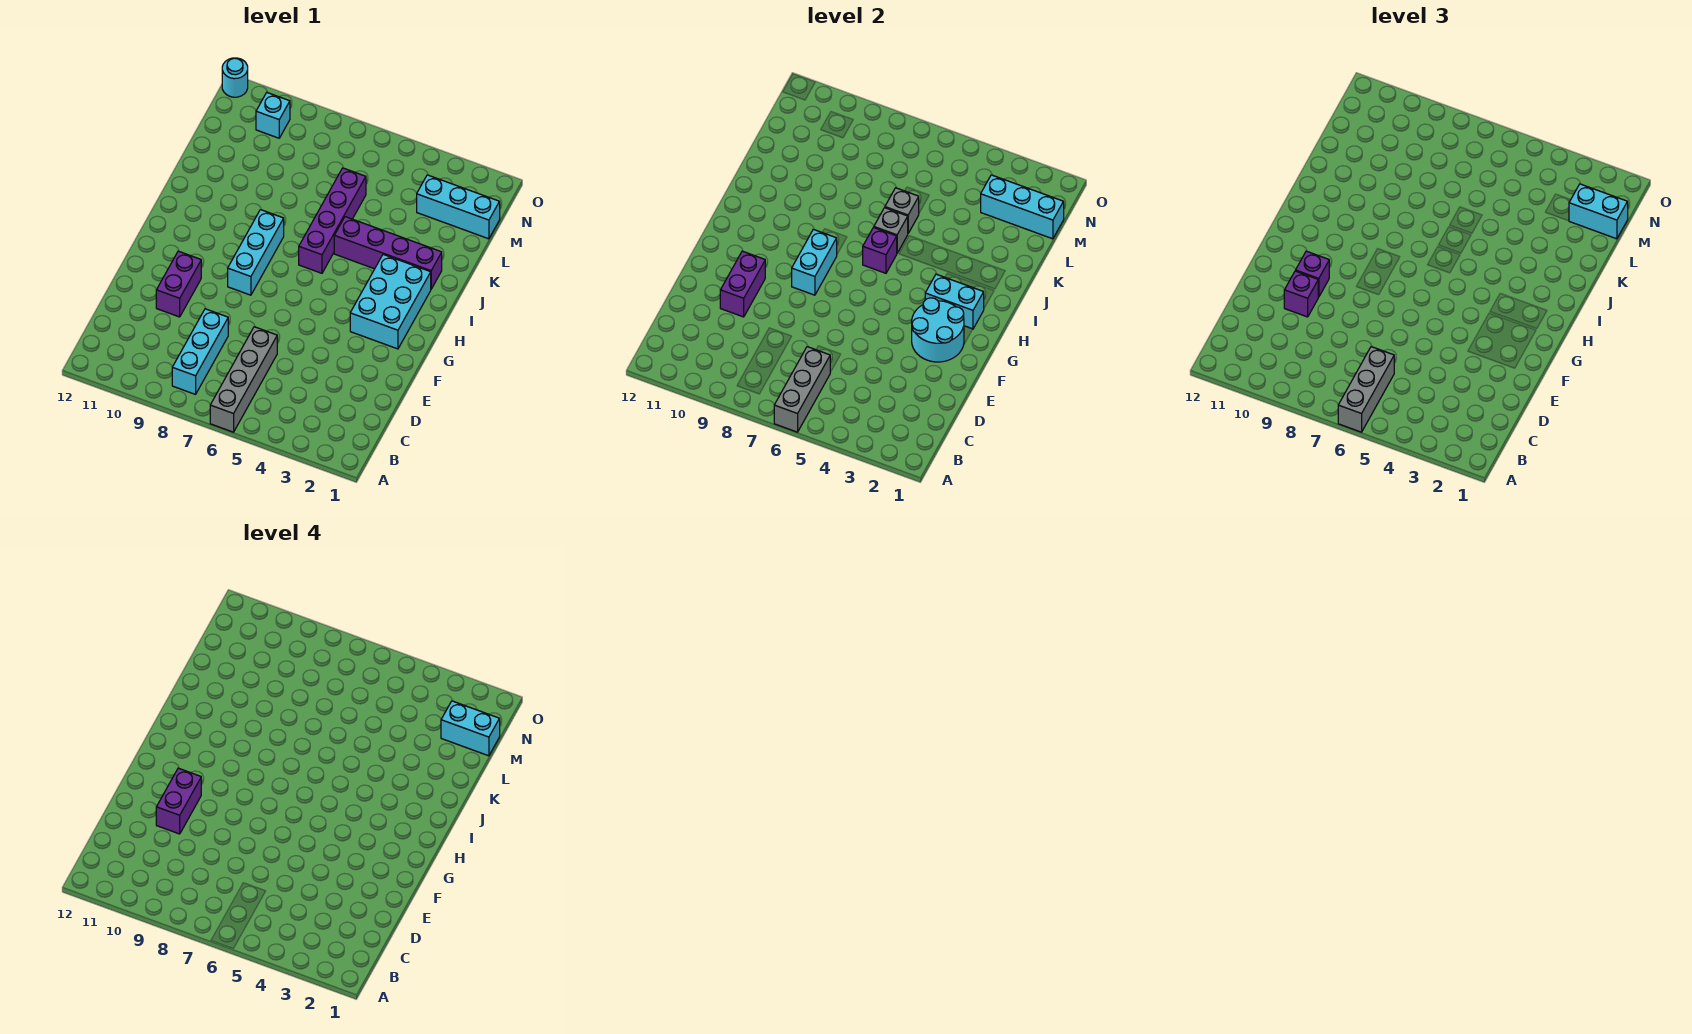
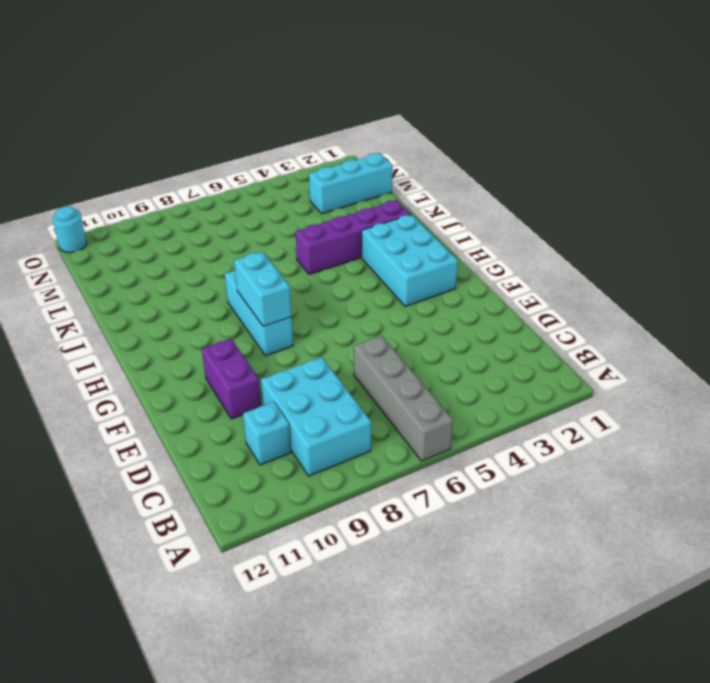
cyan brick B8:D9 level 1 -> cyan brick B8:D8 level 1
cyan brick C10 level 1 -> cyan brick N10 level 1
none -> purple brick I6:L6 level 1
none -> grey brick A6:C6 level 2
none -> purple brick E10:F10 level 2

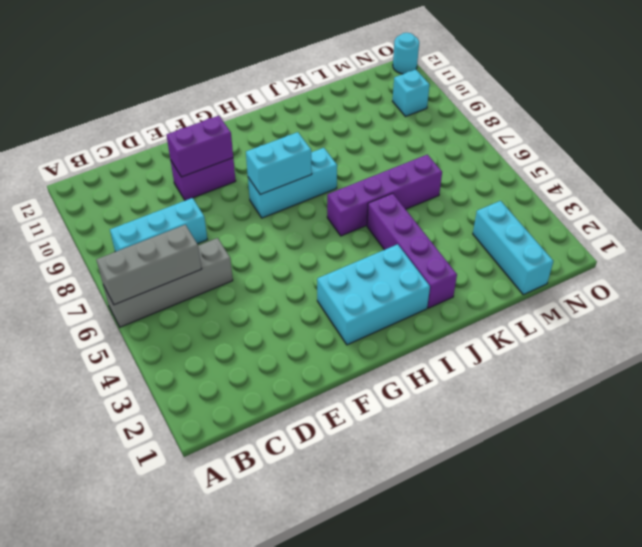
none -> cyan round brick F2:G3 level 2
none -> cyan brick H2:H3 level 2
none -> purple brick I6 level 2

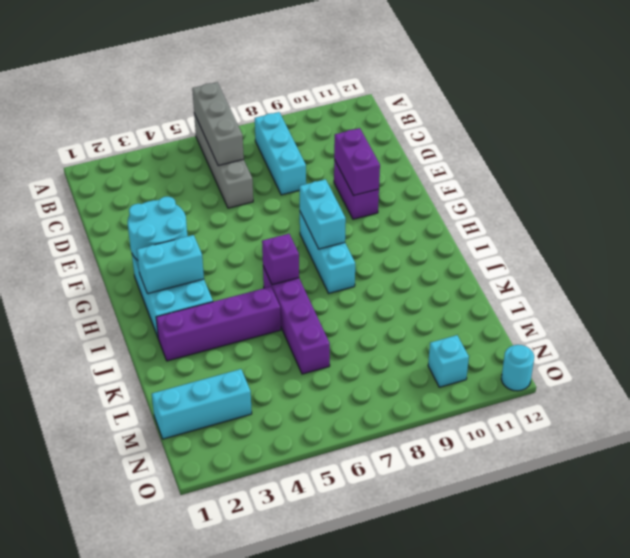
none -> grey brick J6 level 2
none -> grey brick K6 level 2
none -> cyan brick M1:M3 level 2

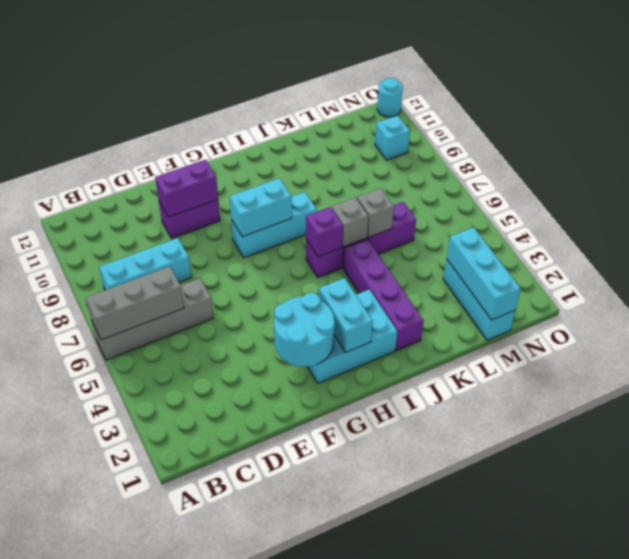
none -> grey brick A6:C6 level 3
none -> purple brick E10 level 3
none -> purple brick F10 level 3

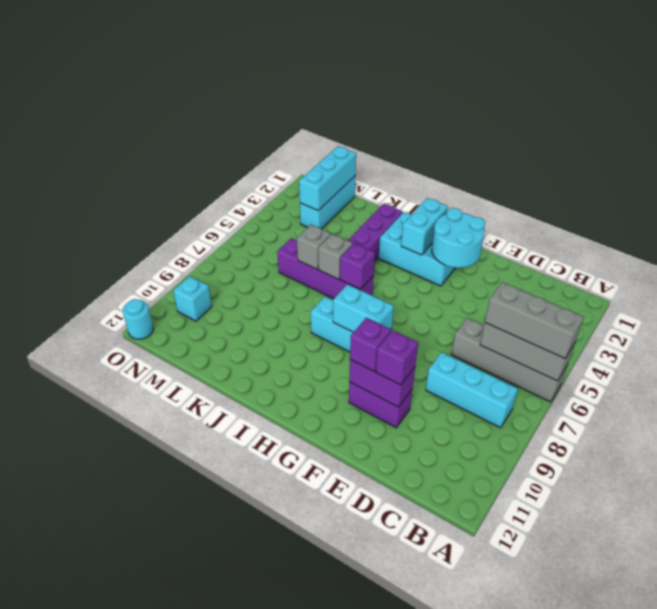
none -> cyan brick M1:M2 level 3
none -> purple brick E10:F10 level 4
none -> cyan brick M1:M2 level 4

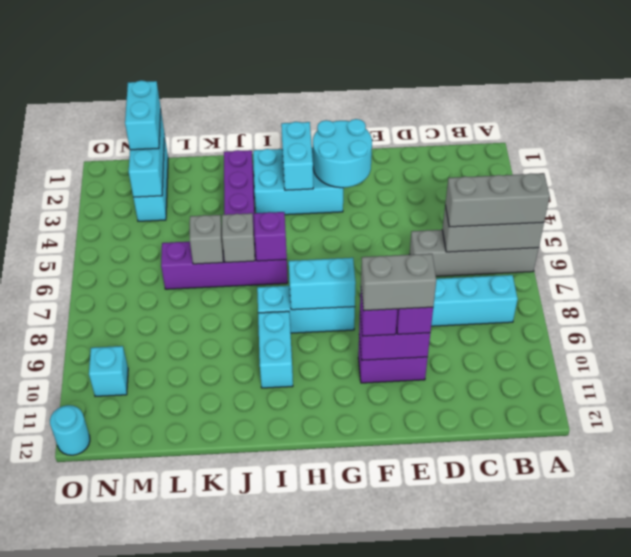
grey brick E10:F10 level 4 -> purple brick E10:F10 level 4
cyan brick I9:I10 level 1 -> cyan brick M1:M2 level 4

